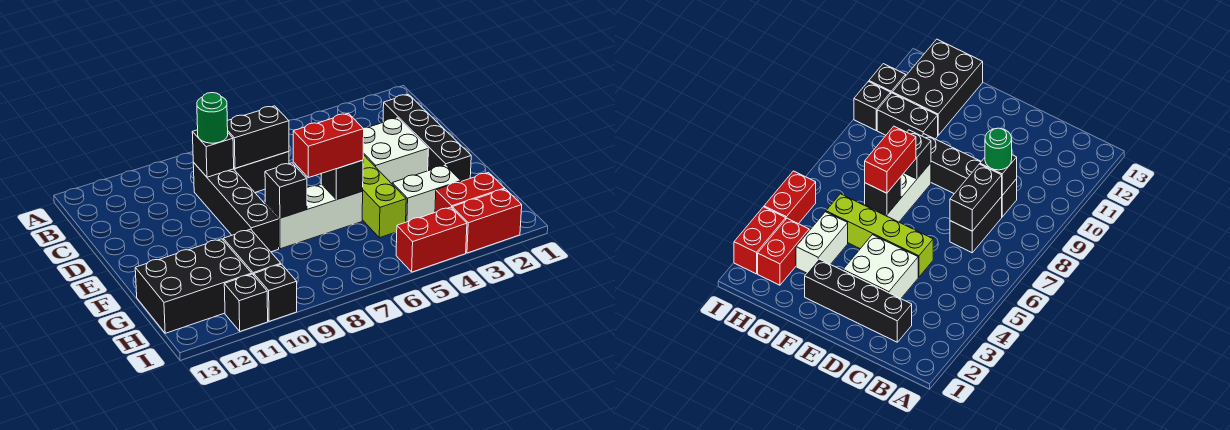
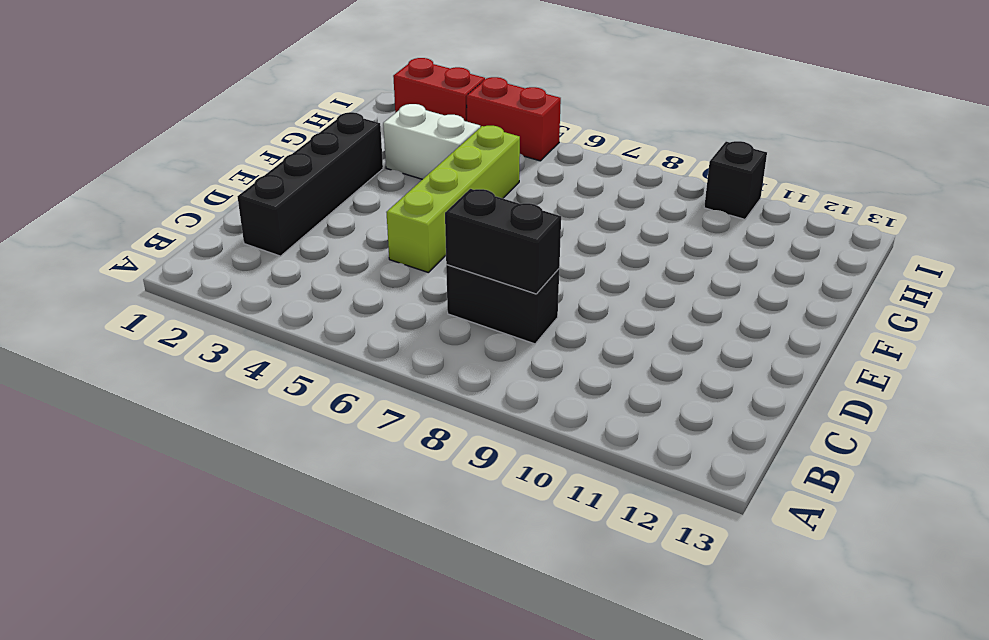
none -> black brick C9:F9 level 1
none -> white brick D3:E4 level 1
none -> white brick F6:F8 level 1

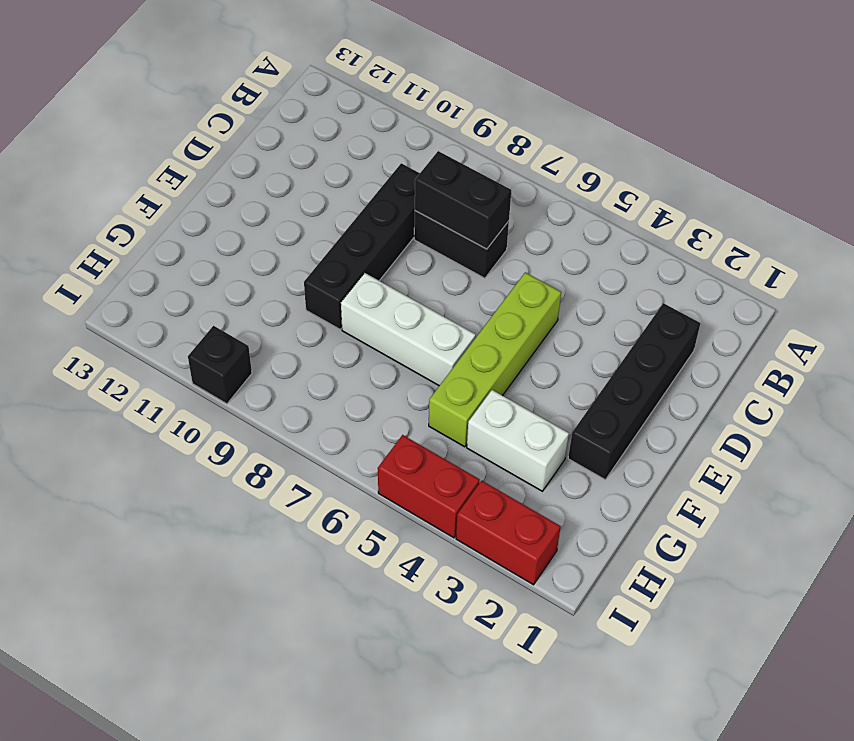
none -> white brick D3:E4 level 1
none -> black brick G10:H10 level 1
none -> black brick G11:H13 level 1

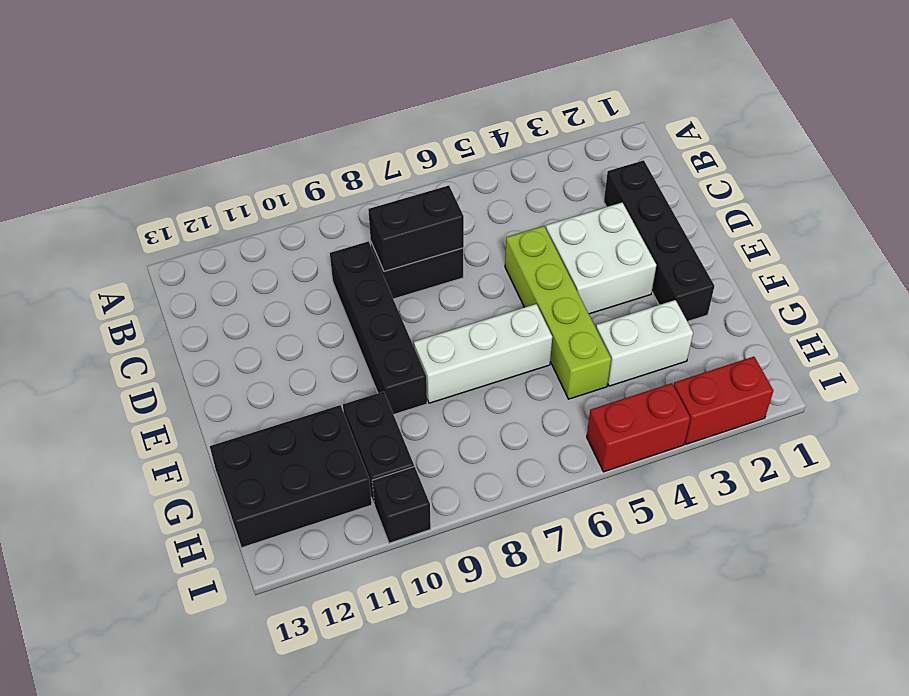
none -> red brick H2:H3 level 1
none -> black brick I11 level 1
none -> black brick C9 level 2

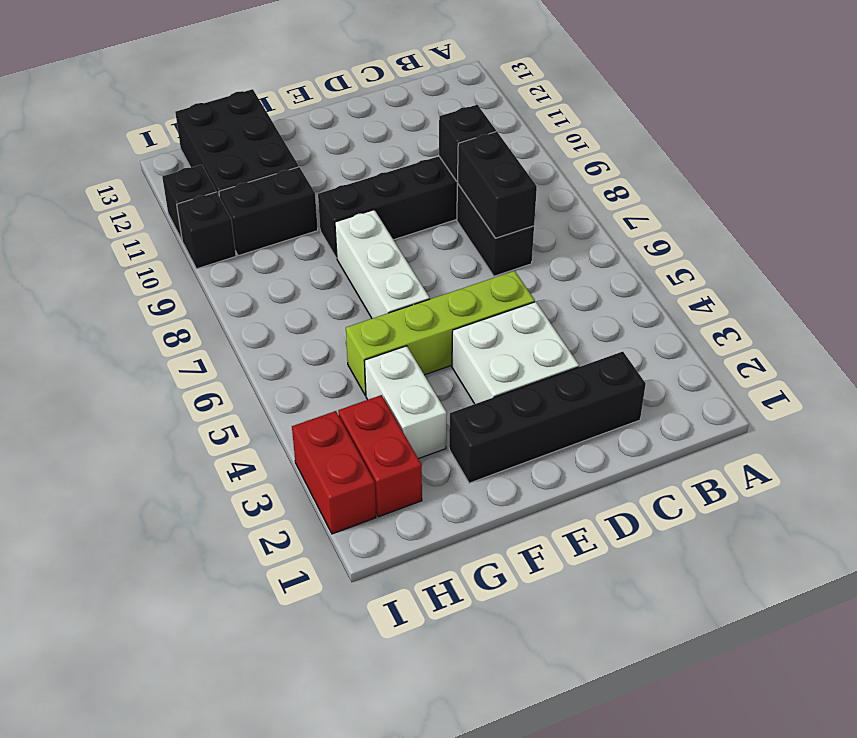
none -> red brick I4:I5 level 1
none -> black brick F6 level 2
none -> black brick F8 level 2

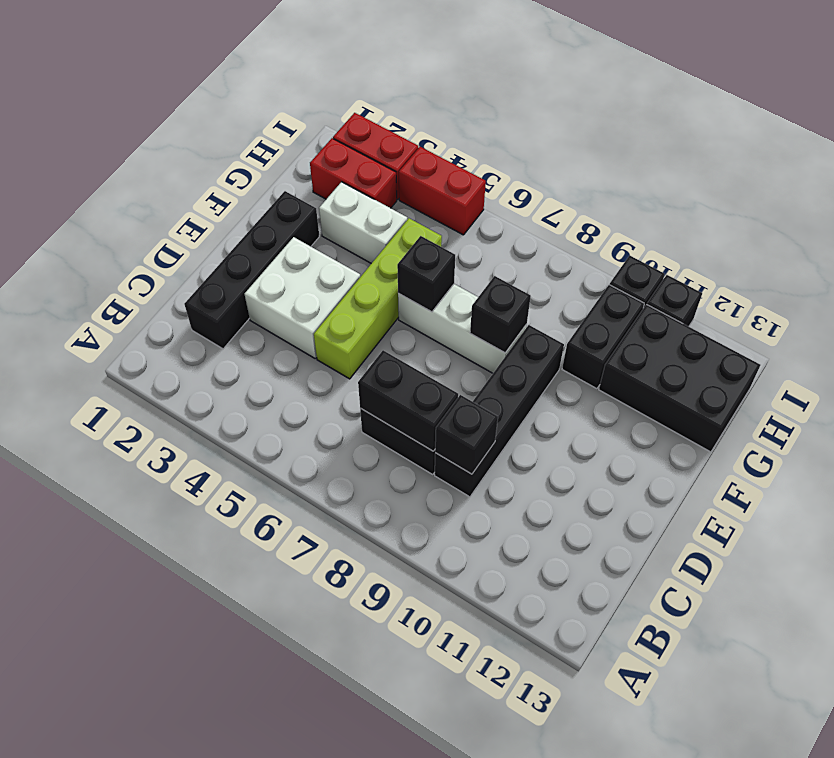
none -> green round brick C9 level 3
none -> red brick F6:F7 level 3

